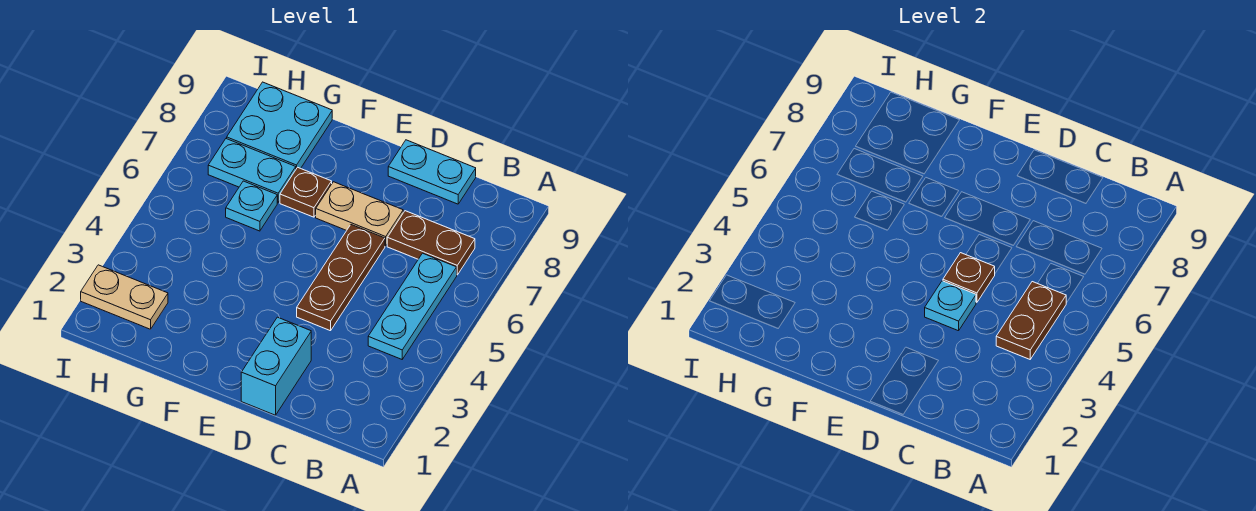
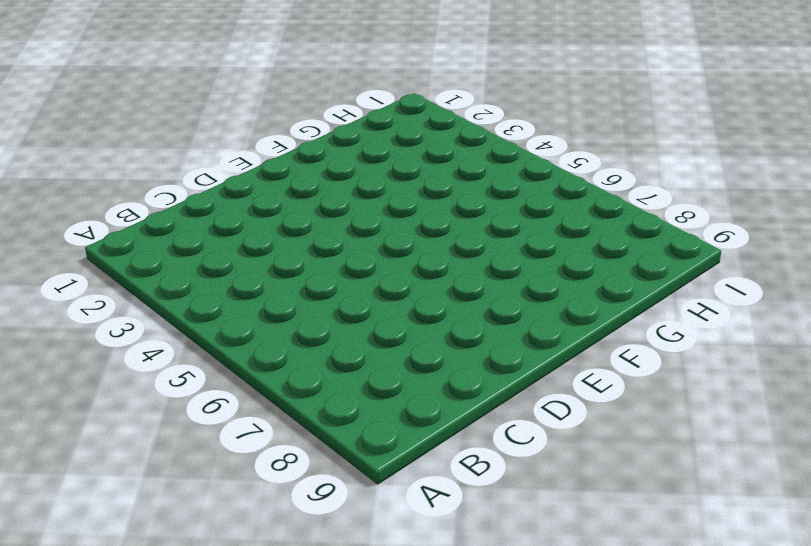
none -> cyan plate B4:B6 level 1
none -> brown plate B7:C7 level 1
none -> cyan plate C9:D9 level 1

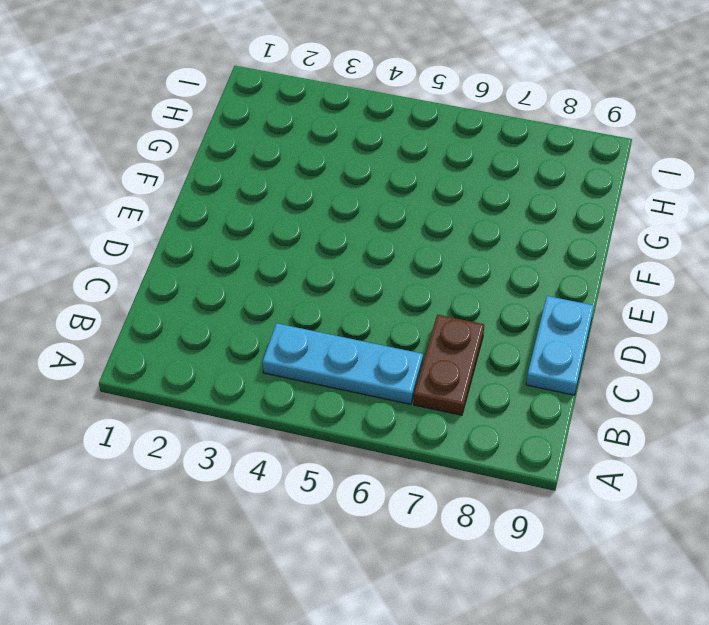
none -> cyan brick D1:D2 level 1
none -> brown plate D4:D6 level 1
none -> tan plate D7:E7 level 1

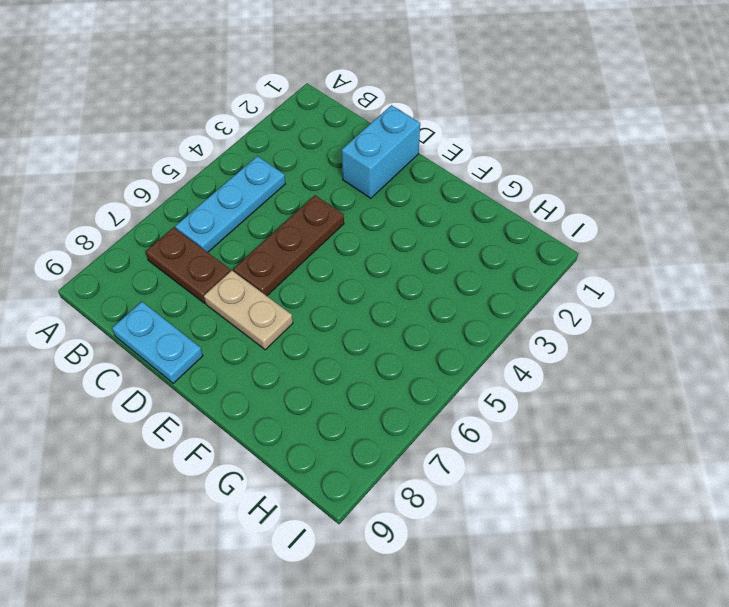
none -> brown plate F7 level 1
none -> cyan plate G6 level 1
none -> cyan plate G7:H7 level 1

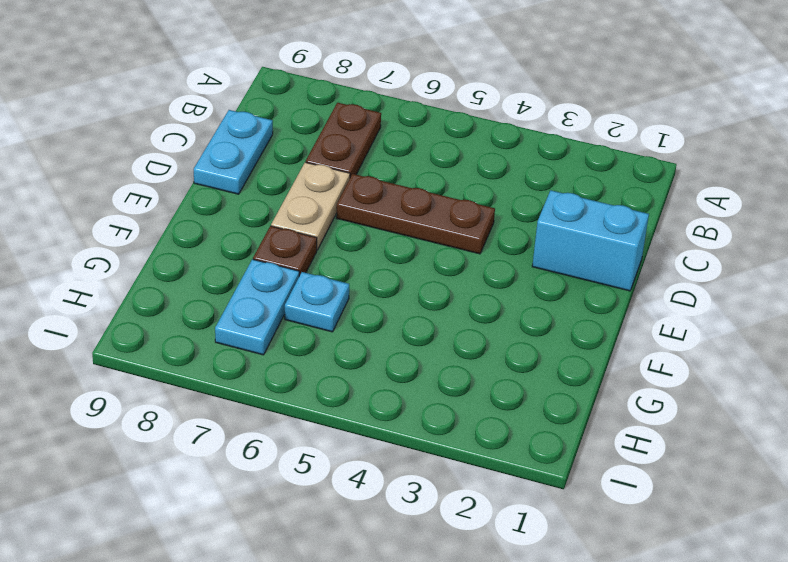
none -> cyan plate B4:B6 level 1
none -> cyan plate G8:H9 level 1
none -> tan plate H2:I2 level 1

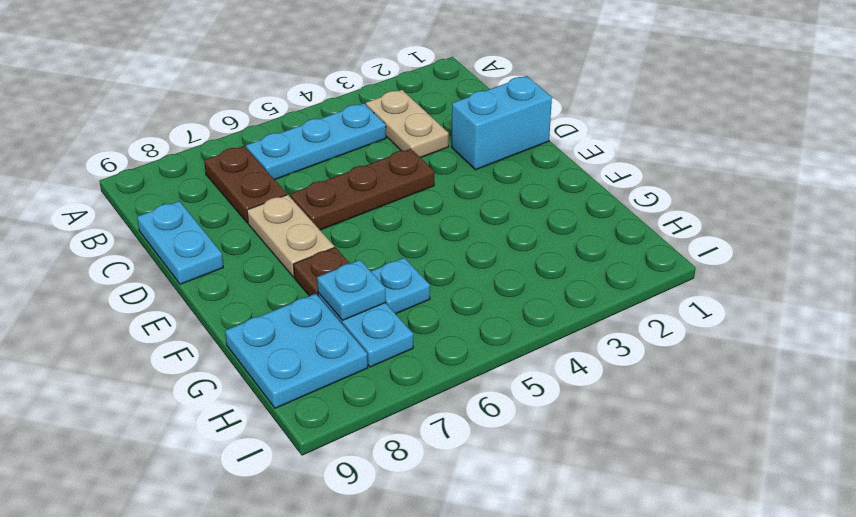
tan plate B3:C3 level 1 -> tan plate H2:I2 level 1
cyan plate G7 level 2 -> cyan plate D4 level 2
none -> brown plate B4:B5 level 2
none -> brown plate D5 level 2

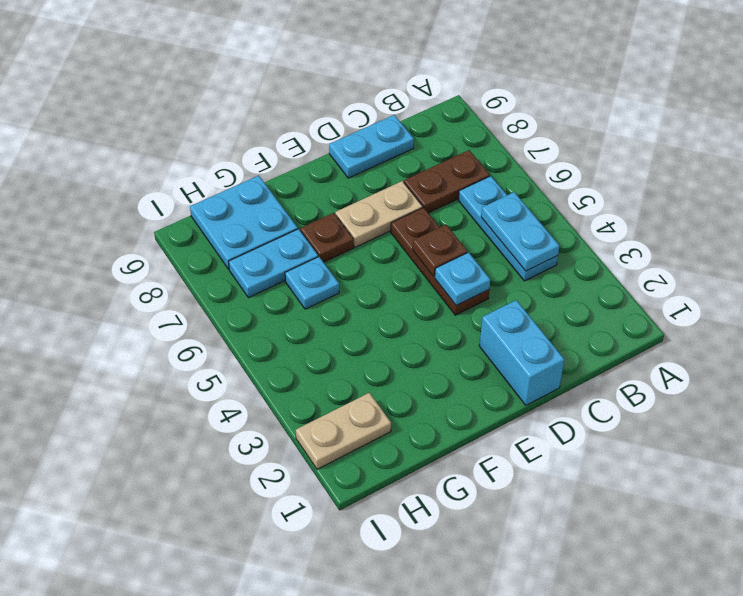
cyan plate B4:B5 level 2 -> brown plate B4:B5 level 2

